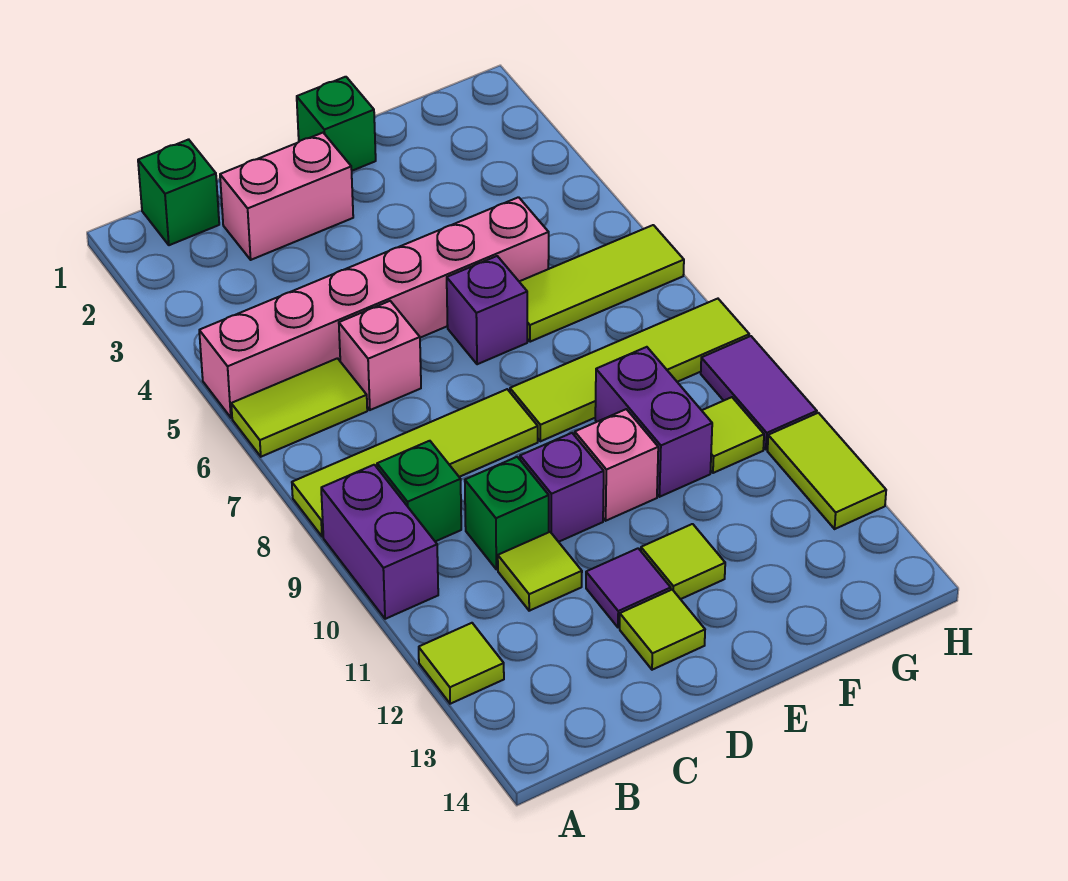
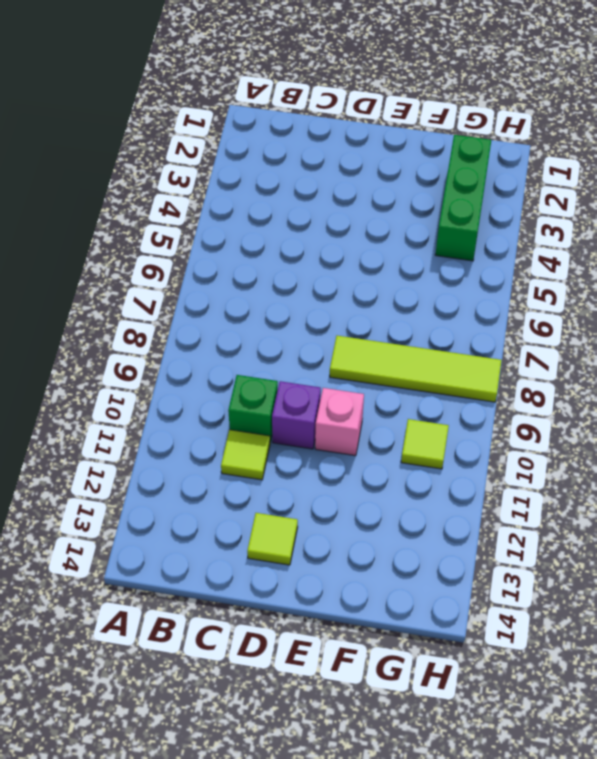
green brick G2:G4 level 1 -> none
none -> pink brick A5:F5 level 1
none -> lime tile A6:B6 level 1
none -> lime tile A8:D8 level 1

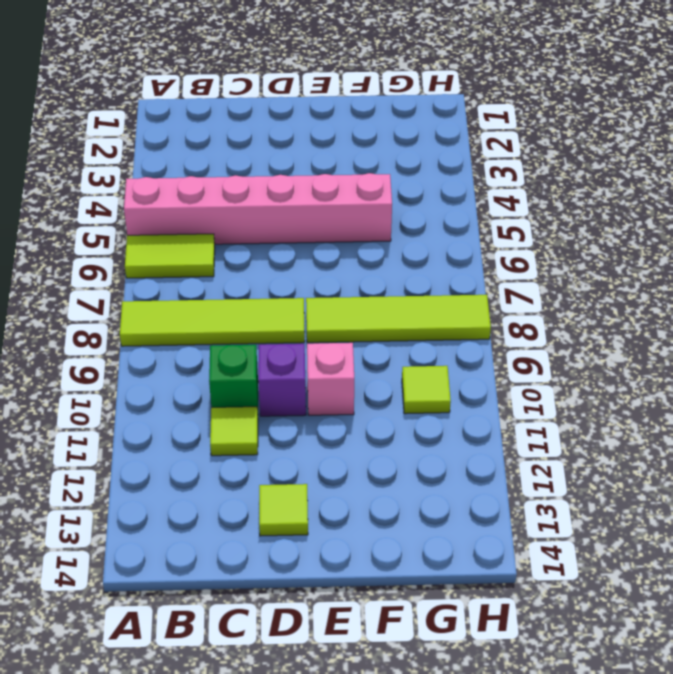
none -> purple brick A9:A10 level 1
none -> lime tile A12 level 1
none -> green brick B1 level 1

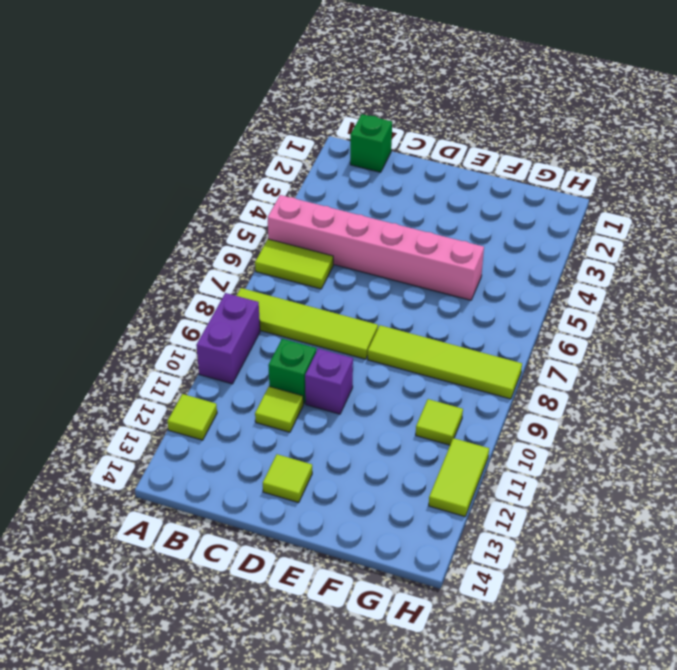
none -> green brick B9 level 1
none -> pink brick C2:D2 level 1
none -> pink brick C6 level 1

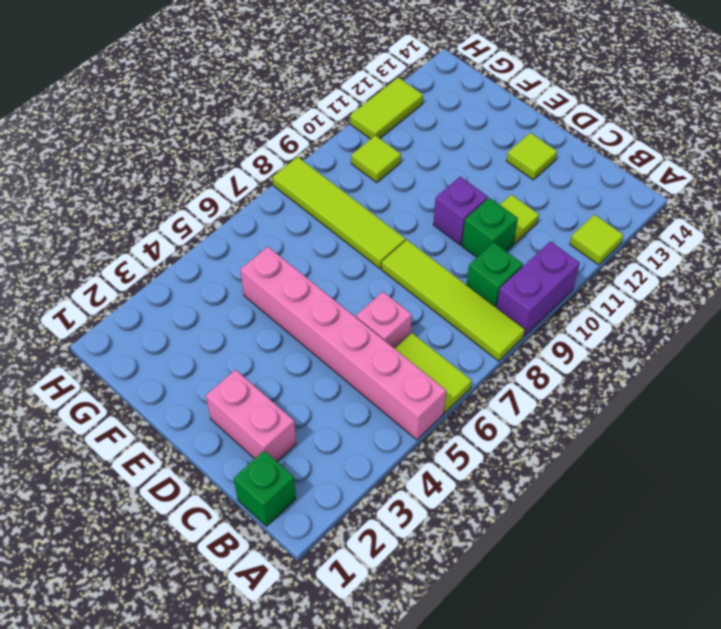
none -> purple tile D12 level 1
none -> green brick E1 level 1
none -> purple brick E6 level 1

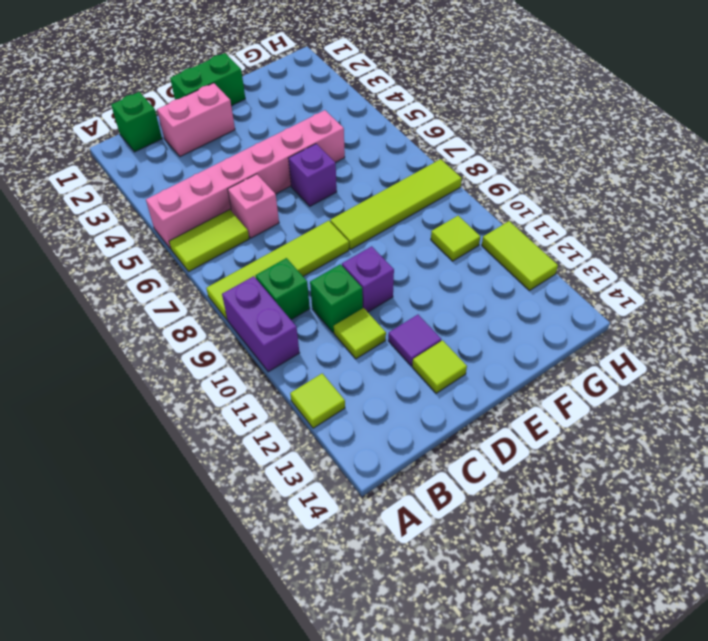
green brick D1:E1 level 1 -> green brick E1 level 1
none -> pink brick E10 level 1
none -> lime tile E12 level 1
none -> lime tile F6:H6 level 1

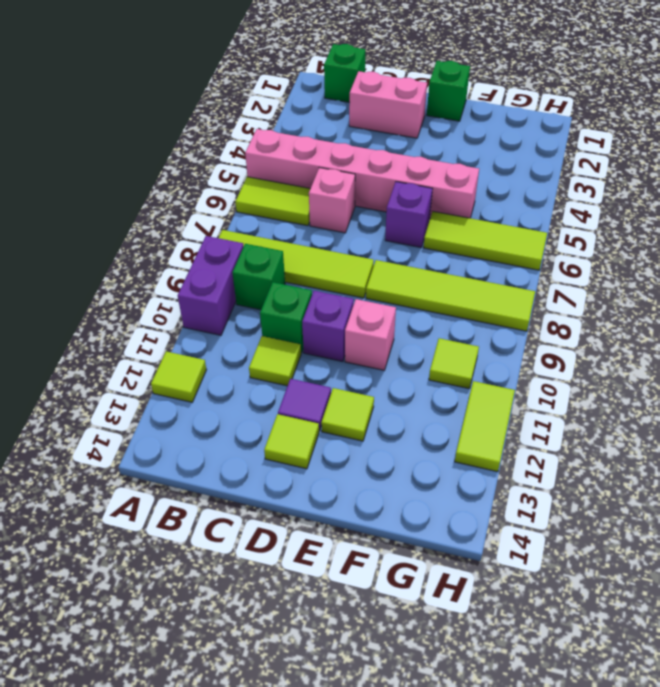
none -> purple brick F9:F10 level 1
none -> purple tile H9:H10 level 1

